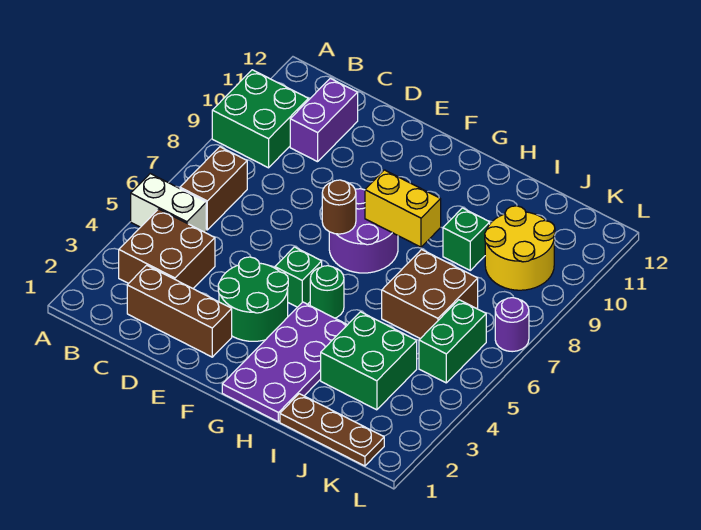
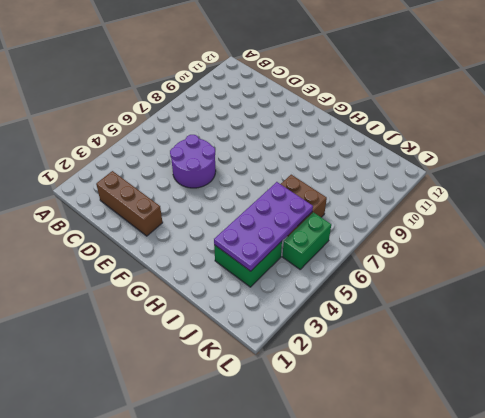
purple round brick D5:E6 level 1 -> purple round brick F7:G8 level 1
purple plate I3:J6 level 2 -> purple plate G1:H4 level 1
none -> white brick A5:B5 level 1
none -> green brick A9:B10 level 1
none -> brown brick B3:C4 level 1

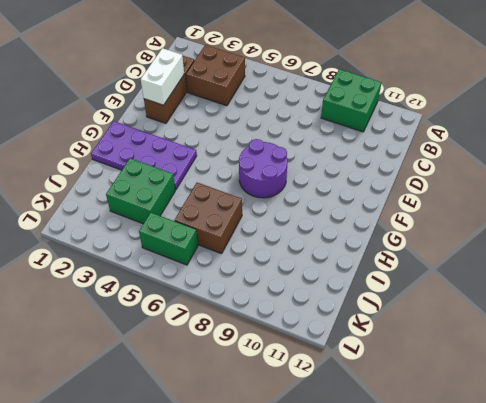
white brick D2:E2 level 2 -> white brick A5:B5 level 1
none -> brown brick B6:B7 level 1
none -> purple brick C10:C11 level 1
none -> green round brick E3:F4 level 1

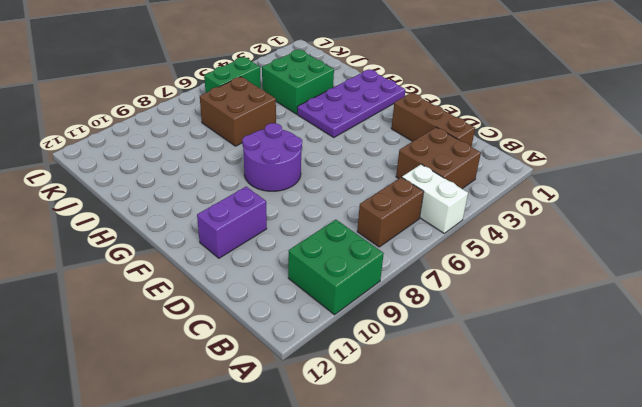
purple brick E10:E11 level 1 -> purple brick C10:C11 level 1
none -> green round brick E3:F4 level 1
none -> green brick F5 level 1
none -> green round brick G5 level 1

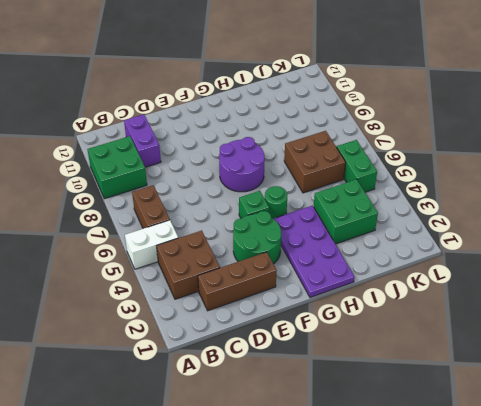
none -> brown plate I1:K1 level 1
none -> green brick I9 level 1
none -> yellow round brick J9:K10 level 1

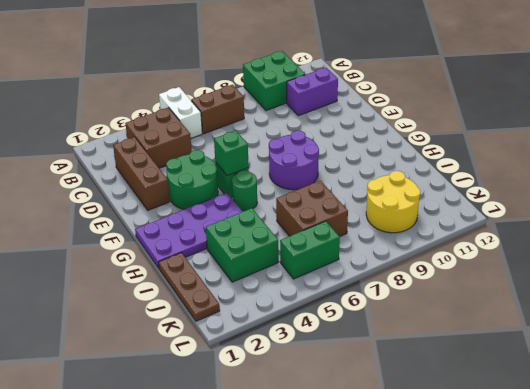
green brick F5 level 2 -> green brick I9 level 1
none -> purple round brick L7 level 1
none -> brown round brick F7 level 2
none -> yellow brick G8:H8 level 2

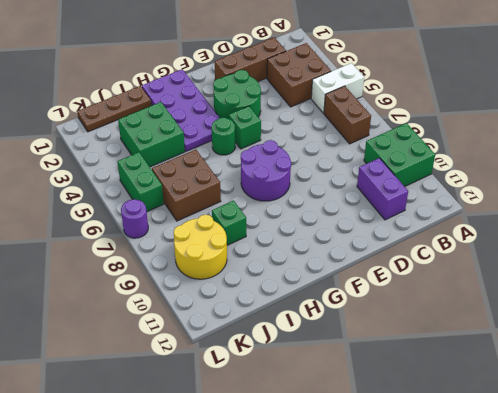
none -> brown round brick F7 level 2
none -> yellow brick G8:H8 level 2

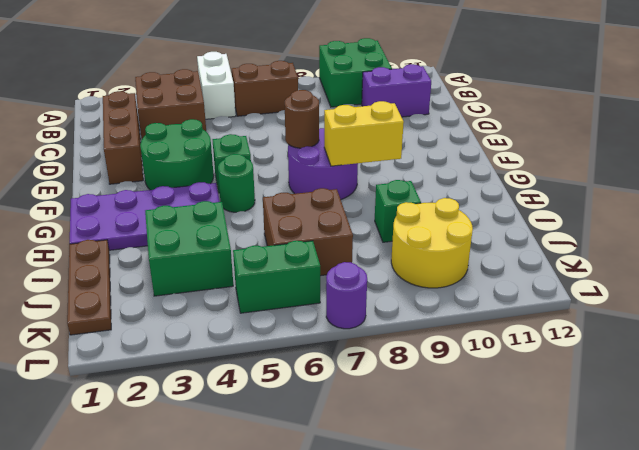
yellow brick G8:G9 level 2 -> yellow brick G8:H8 level 2

